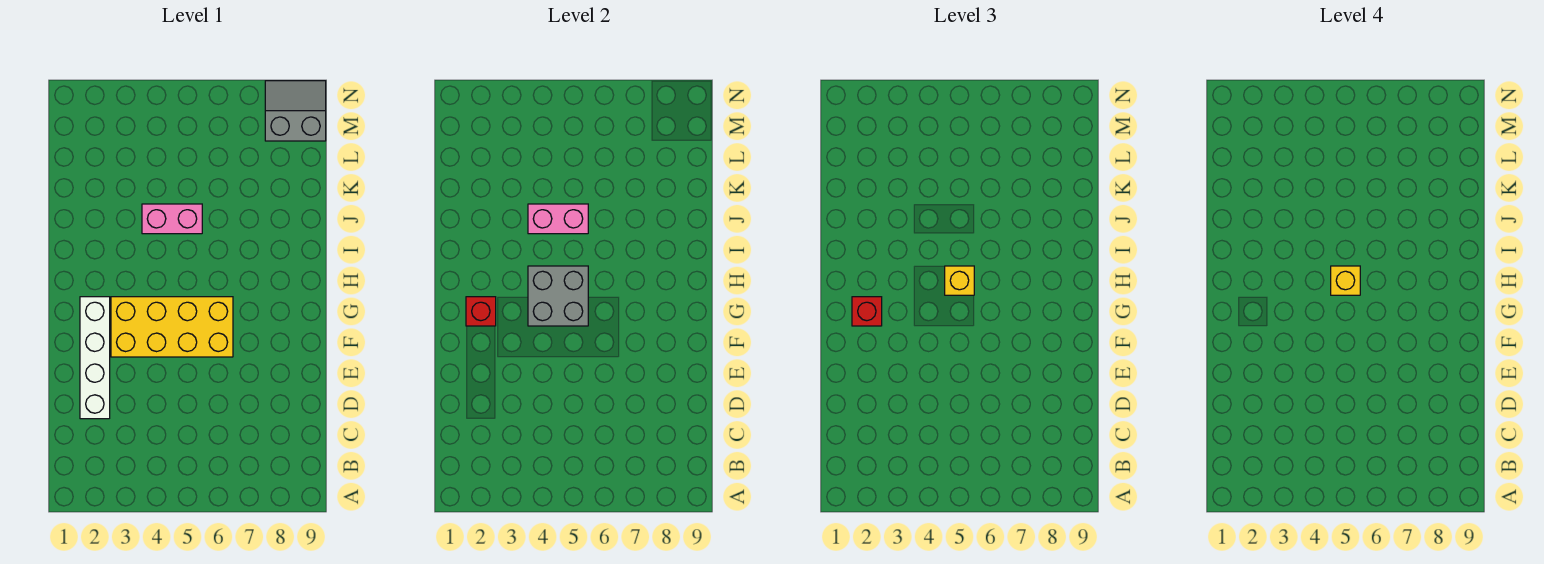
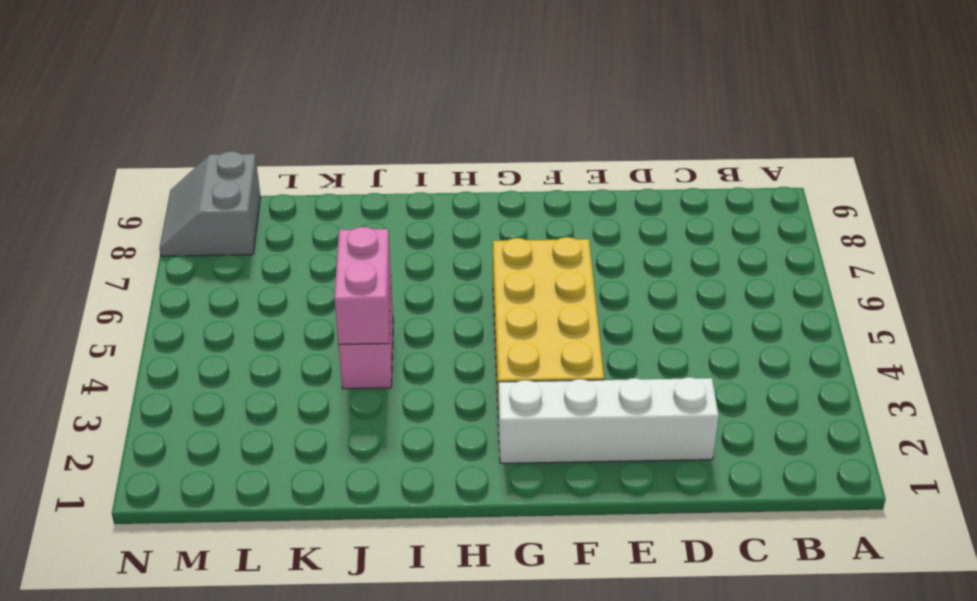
none -> red brick G2 level 2
none -> grey brick G4:H5 level 2

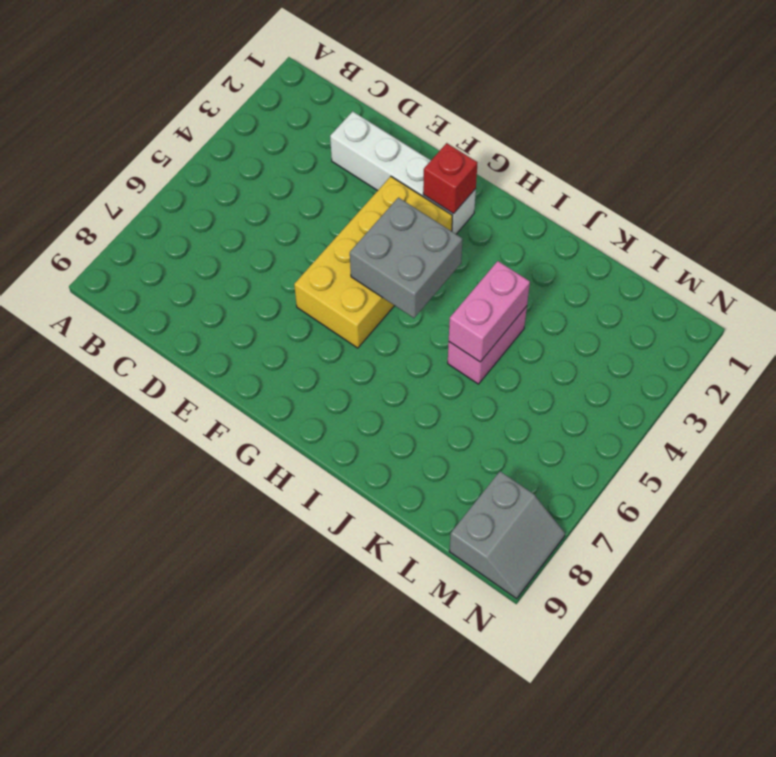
none -> red brick G2 level 3
none -> yellow brick H5 level 3

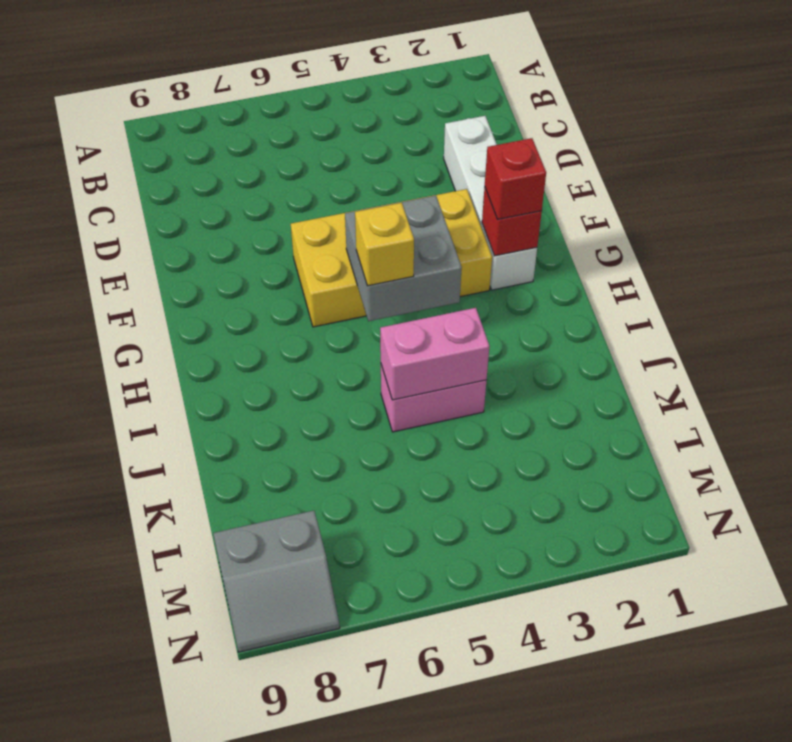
none -> yellow brick H5 level 4

